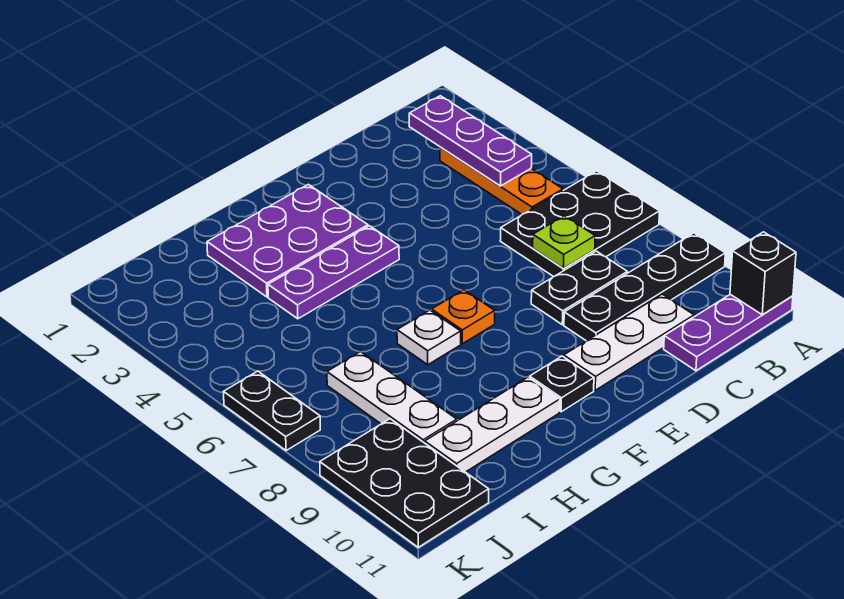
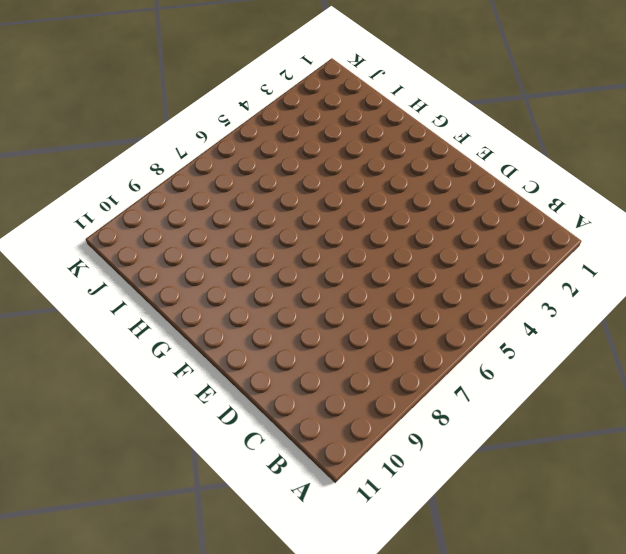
none -> black plate A6:C7 level 1
none -> black plate A9:D9 level 1
none -> purple plate A11:C11 level 1

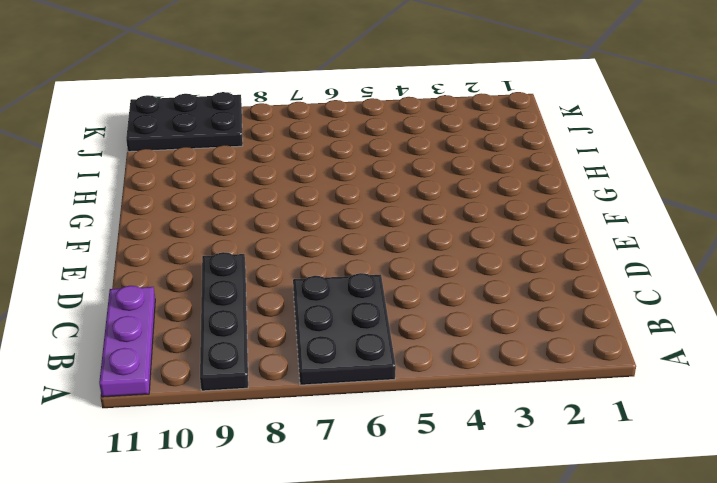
none -> orange plate B3:B5 level 1
none -> black plate C8:D8 level 1
none -> white plate C10:E10 level 1

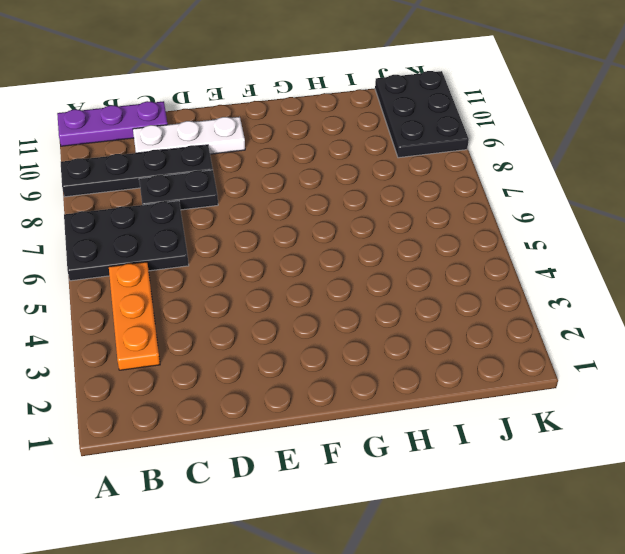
none -> purple plate F2:H3 level 1
none -> purple plate F4:H4 level 1
none -> orange plate F7 level 1

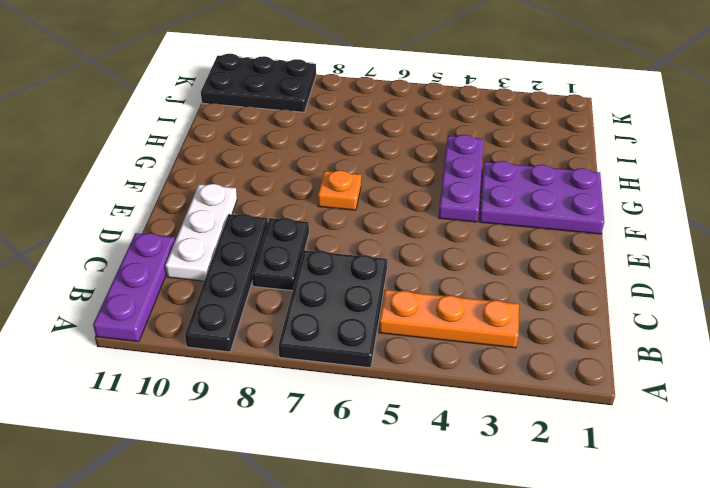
purple plate F1:G3 level 1 -> purple plate F2:H3 level 1
none -> black plate F10 level 1
none -> white plate G7 level 1
none -> white plate G10:I10 level 1

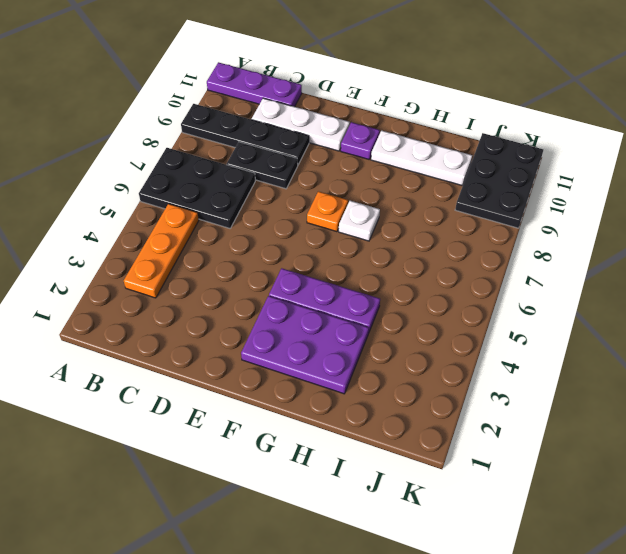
purple plate F10 level 1 -> black plate F10 level 1
none -> white plate I7:I9 level 1
none -> black plate K6:K7 level 1
none -> black brick A11 level 2

